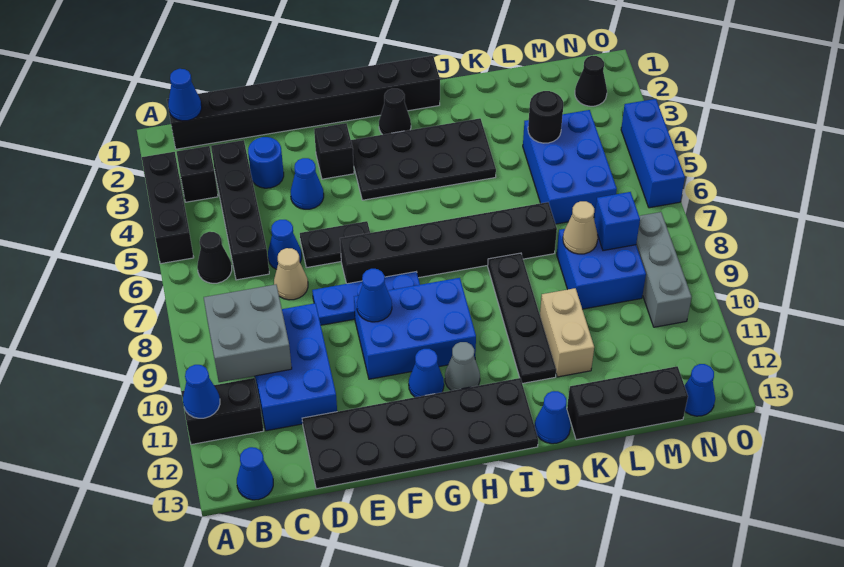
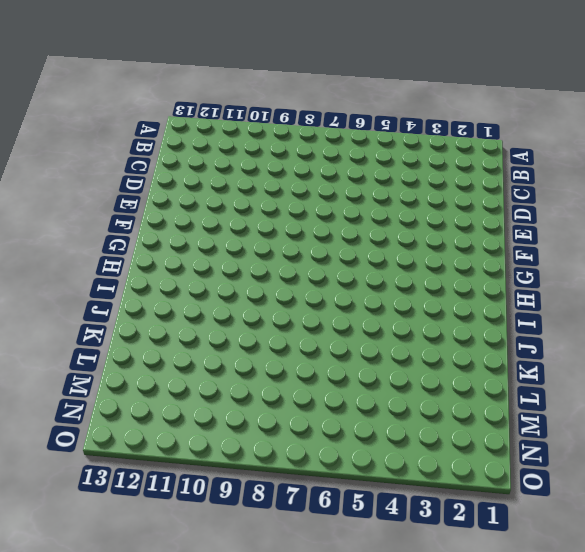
none -> black brick A3:A5 level 1
none -> black brick A11:B11 level 1
none -> black brick B1:I1 level 1
none -> black brick B3 level 1

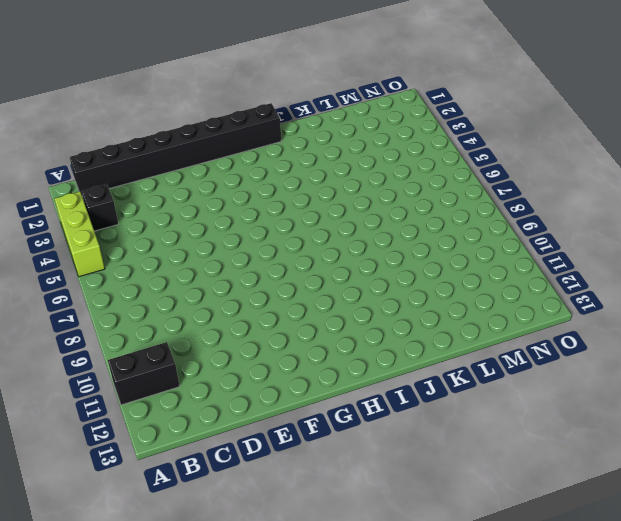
lime brick A3:A5 level 1 -> black brick A3:A5 level 1
none -> black cone B6 level 1
none -> blue cone B13 level 1
none -> black brick C3:C6 level 1
none -> blue brick C9:D11 level 1

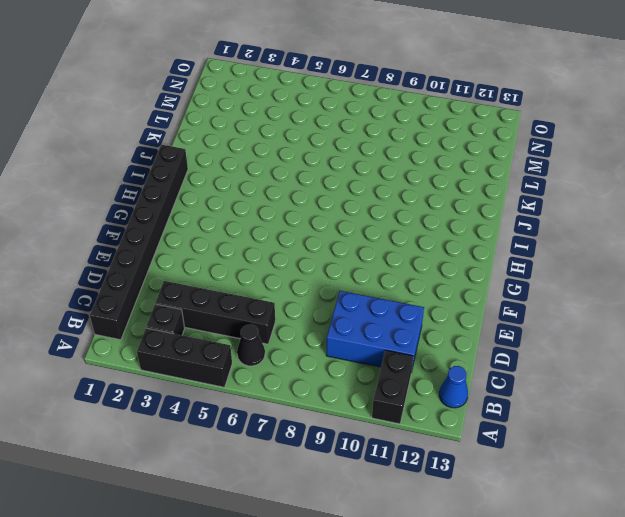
none -> blue round brick D3 level 1
none -> blue cone D6 level 1
none -> tan cone D7 level 1
none -> black plate D12:I13 level 1

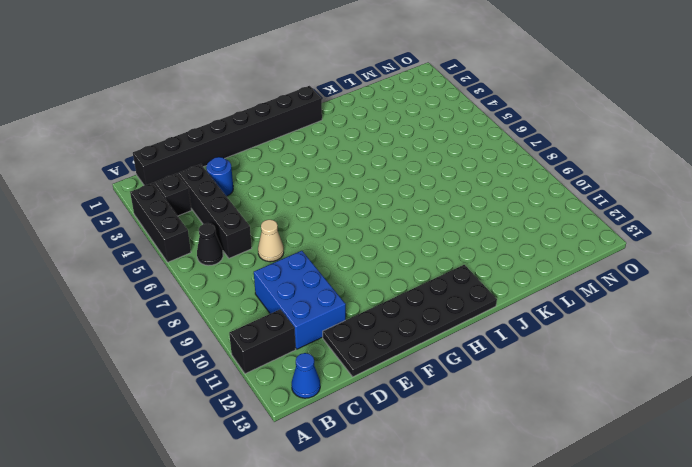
none -> blue cone D6 level 1
none -> blue cone E4 level 1
none -> black plate E6:F6 level 1
none -> blue plate E8:G8 level 1

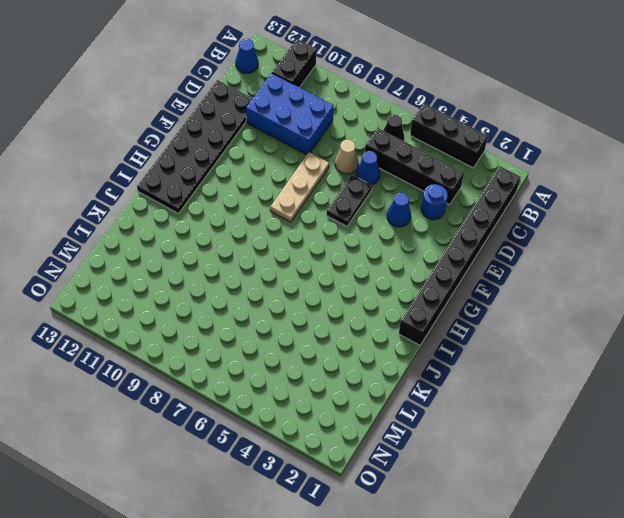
tan plate E8:G8 level 1 -> blue plate E8:G8 level 1
none -> black brick B3 level 1
none -> black brick F3 level 1
none -> black brick F7:K7 level 1
none -> blue brick F9:H10 level 1

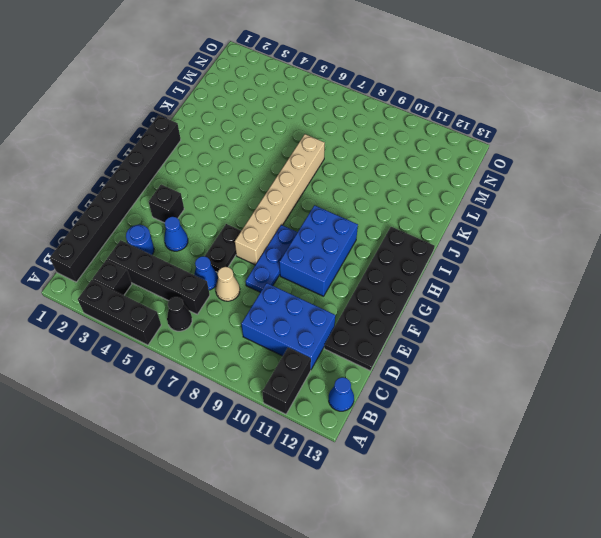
tan brick F7:K7 level 1 -> black brick F7:K7 level 1
none -> black plate G3:J4 level 1
none -> blue cone G11 level 1
none -> black cone H2 level 1
none -> grey cone H11 level 1

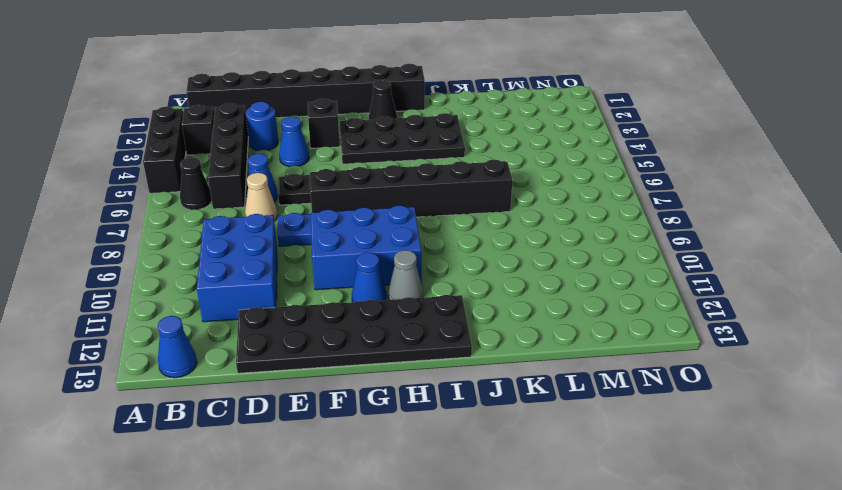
none -> black brick A11:B11 level 1
none -> black plate J8:J11 level 1
none -> blue cone J13 level 1
none -> tan brick K10:K11 level 1

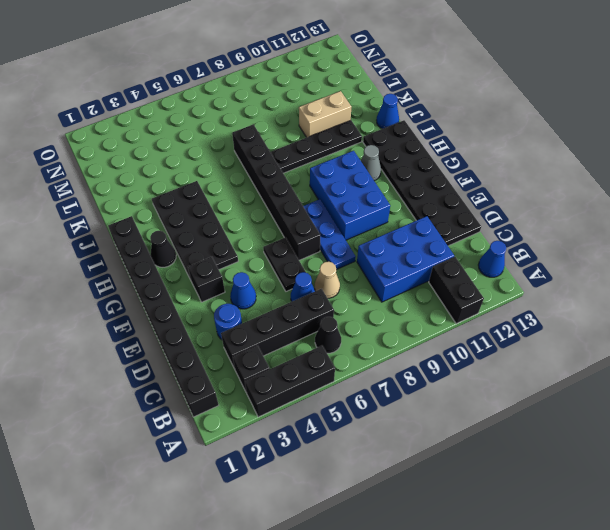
none -> blue cone G11 level 1
none -> black brick K13:M13 level 1
none -> blue brick L4:M6 level 1
none -> blue brick L8:M9 level 1

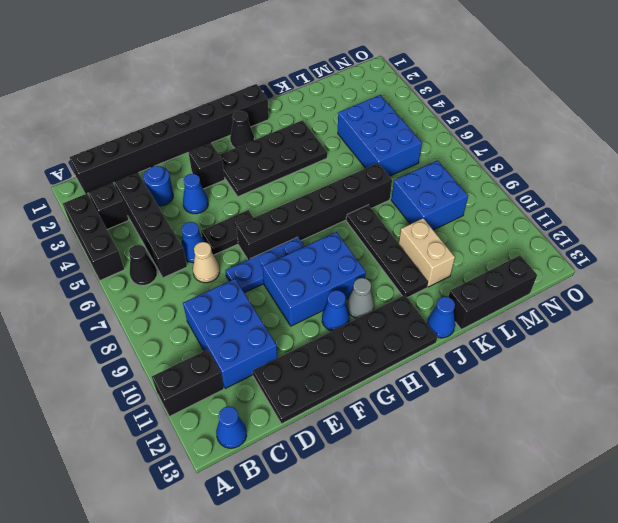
none -> black cone N2 level 1
none -> grey brick N8:N10 level 1
none -> blue cone N13 level 1
none -> blue brick O4:O6 level 1

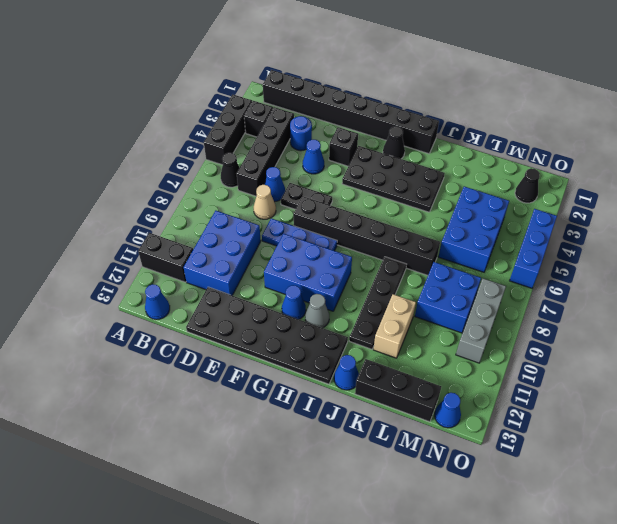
none -> blue cone A11 level 2
none -> blue cone B1 level 2
none -> grey brick B9:C10 level 2
none -> blue cone F9 level 2

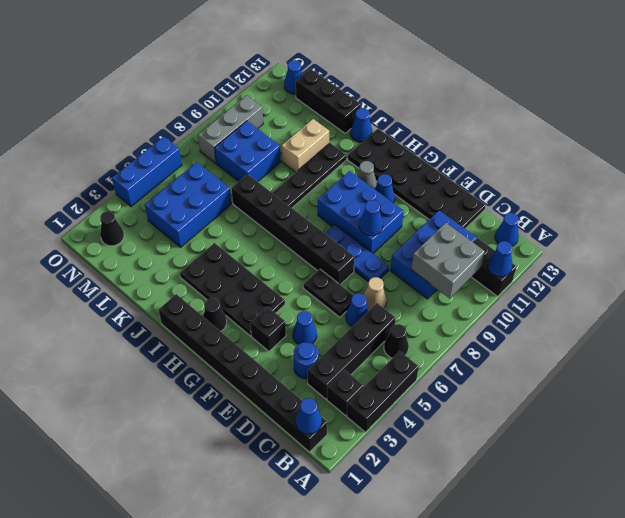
none -> black round brick L4 level 2
none -> tan cone L8 level 2
none -> blue brick M8 level 2

